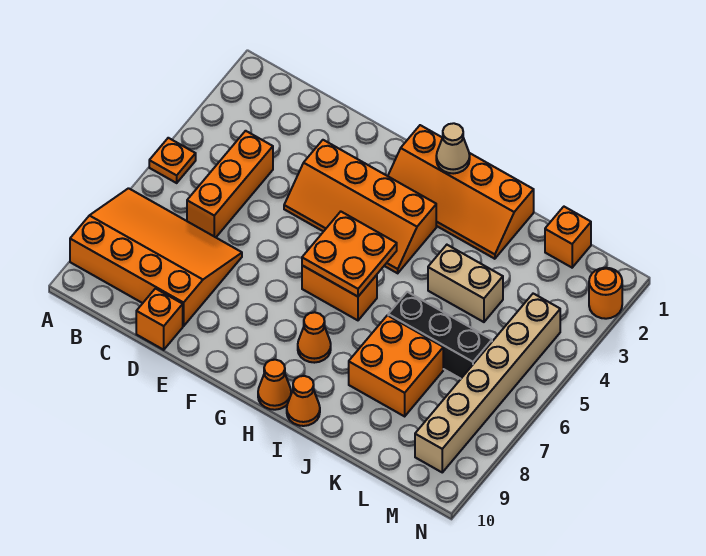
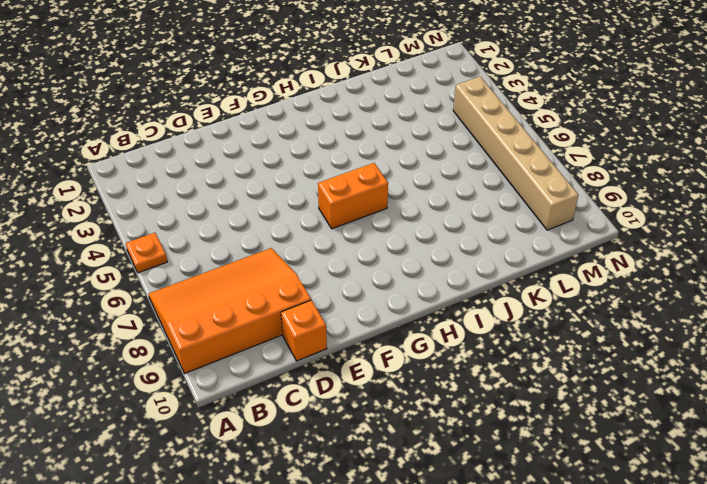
none -> orange brick C4:C6 level 1
none -> orange slope E3:H4 level 1 top 3
none -> orange slope G1:J2 level 1 top 1

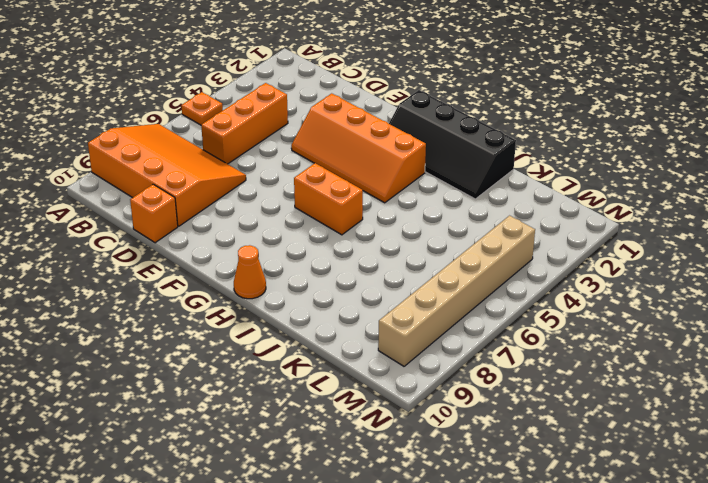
black slope G1:J2 level 1 top 1 -> orange slope G1:J2 level 1 top 1
none -> orange cone H8 level 1
none -> orange cone I10 level 1
none -> tan brick J4:K4 level 1

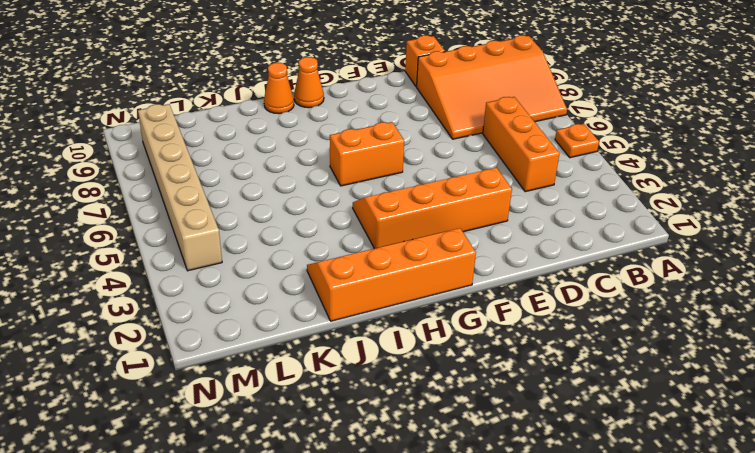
none -> orange cone H8 level 1
none -> tan brick J4:K4 level 1
none -> black brick J6:L6 level 1

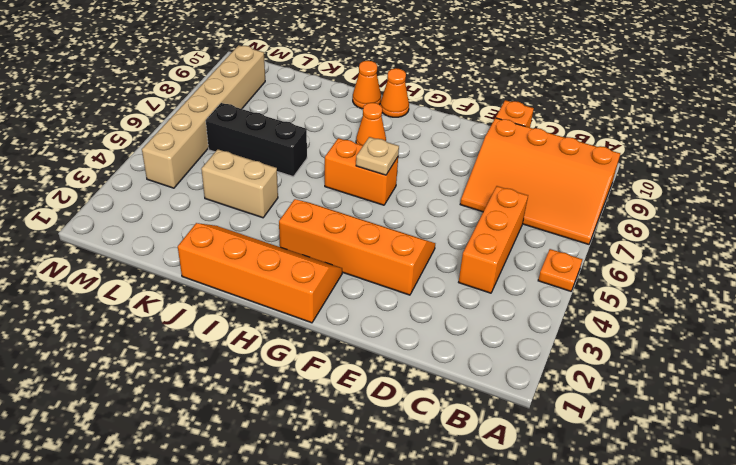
tan plate G6 level 2 -> orange plate G5:H6 level 2
none -> orange brick J7:K8 level 1
none -> orange brick L1 level 1
none -> orange round brick N2 level 1

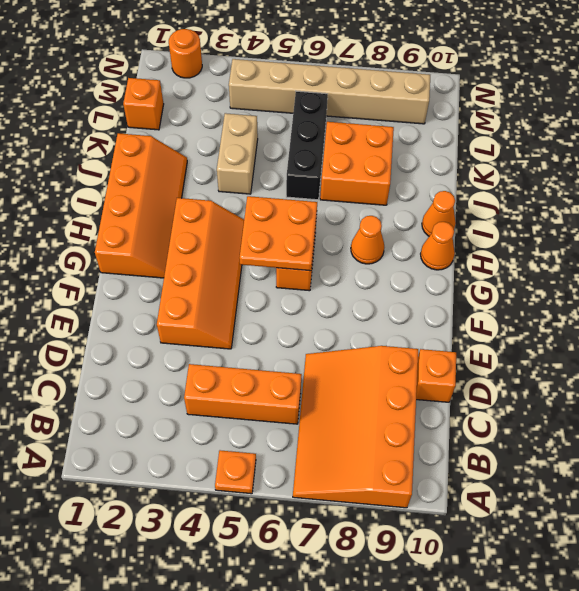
none -> tan cone H1 level 2

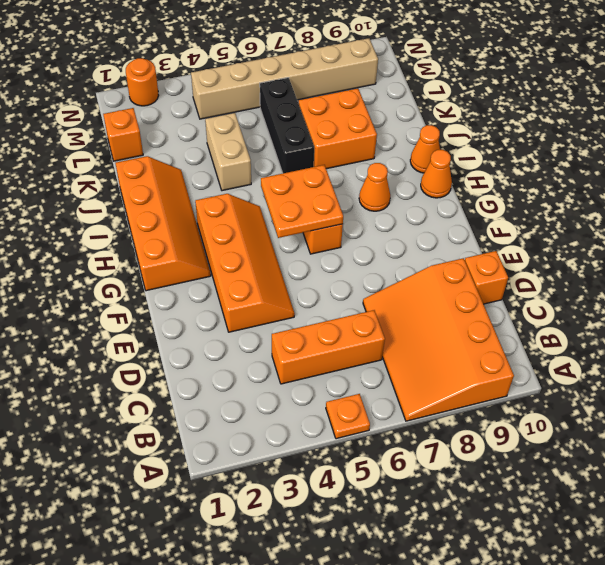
none -> tan cone H1 level 2

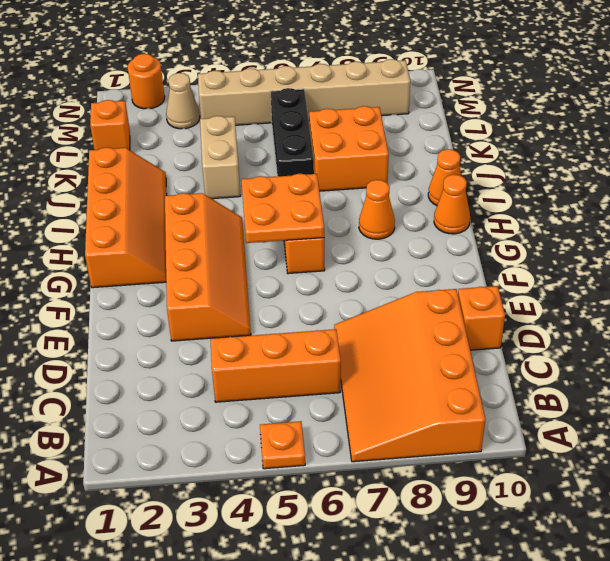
tan cone M3 level 1 -> tan cone H1 level 2

